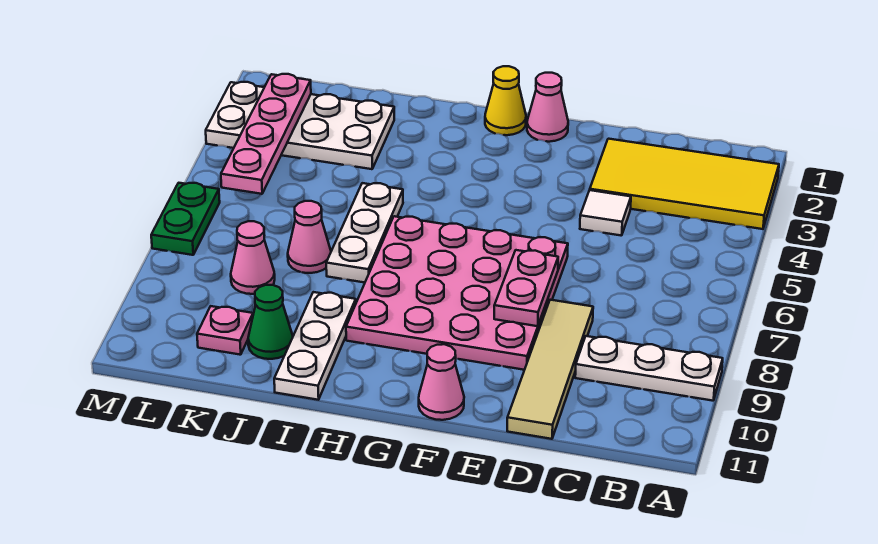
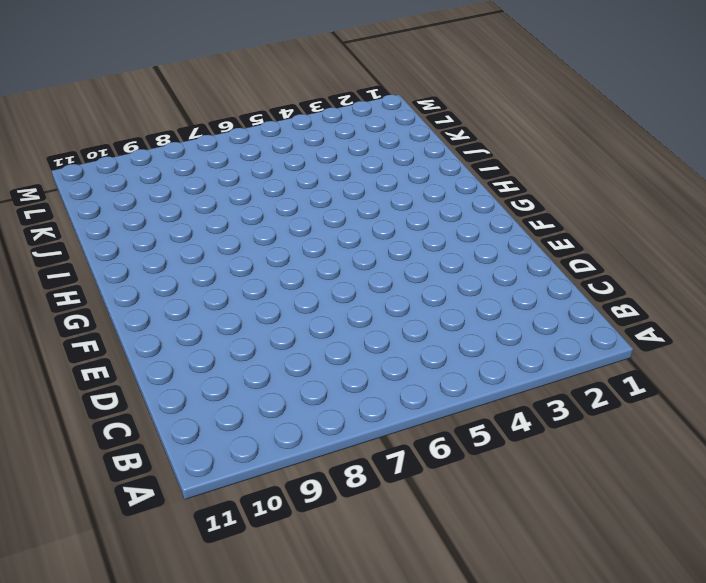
none -> yellow tile A2:D3 level 1
none -> white plate A9:C9 level 1
none -> white tile D4 level 1

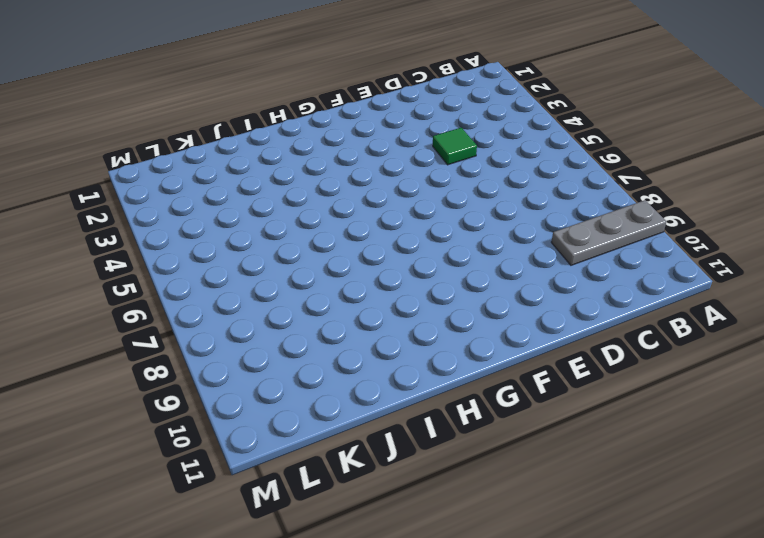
grey plate A9:C9 level 1 -> white plate A9:C9 level 1
green tile D4 level 1 -> white tile D4 level 1
none -> yellow tile A2:D3 level 1
none -> tan tile D8:D11 level 1
none -> pink plate E6:H9 level 1

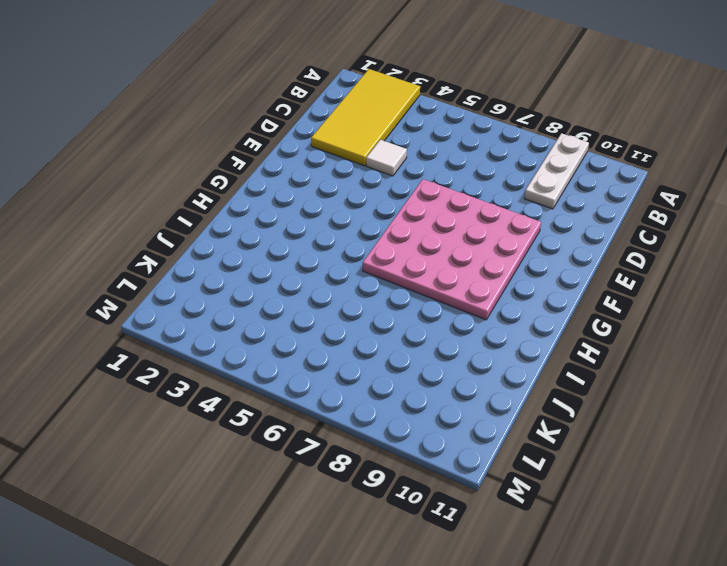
none -> tan tile D8:D11 level 1
none -> pink cone F1 level 1
none -> pink cone F11 level 1

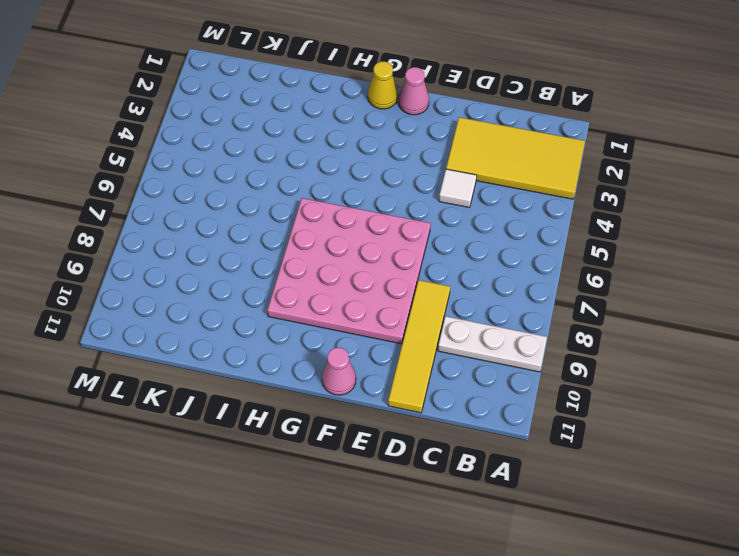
yellow tile D8:D11 level 1 -> tan tile D8:D11 level 1
none -> white plate I5:I7 level 1
none -> white plate I9:I11 level 1
none -> white plate J2:M3 level 1

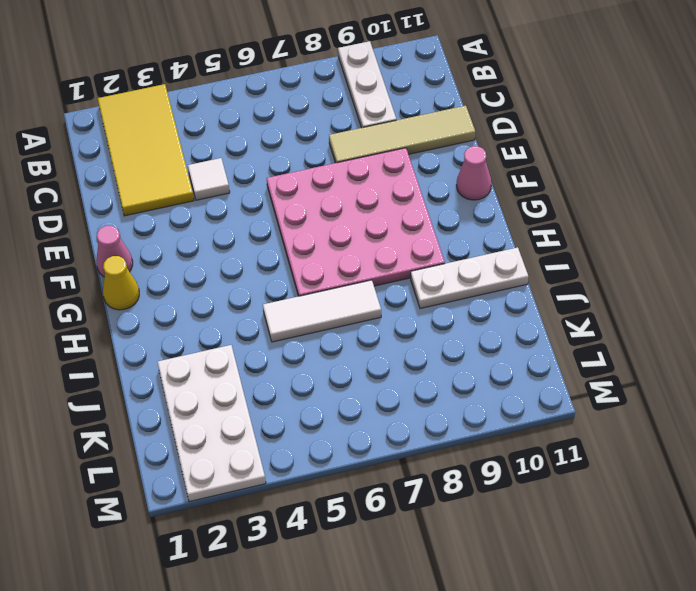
white tile I5:I7 level 1 -> white plate I5:I7 level 1
none -> pink cone J7 level 1
none -> green cone J10 level 1
none -> pink cone K8 level 1

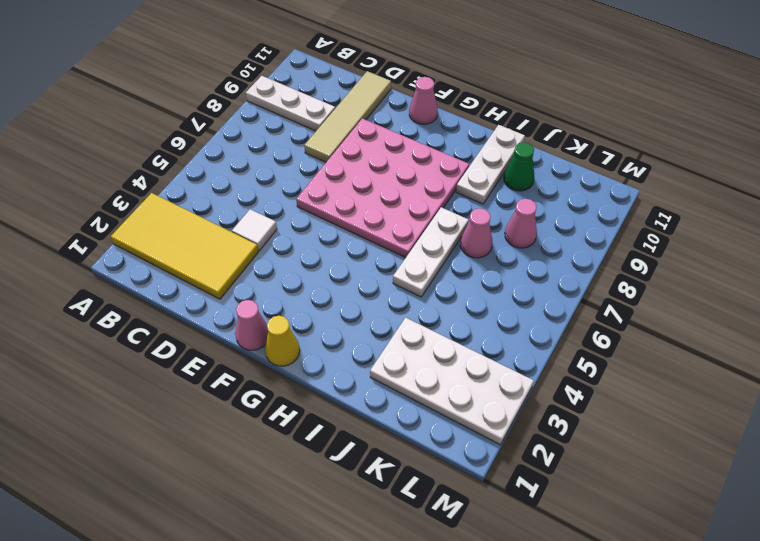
none -> pink plate K10 level 1
none -> green plate M6:M7 level 1
none -> pink plate E7:E8 level 2

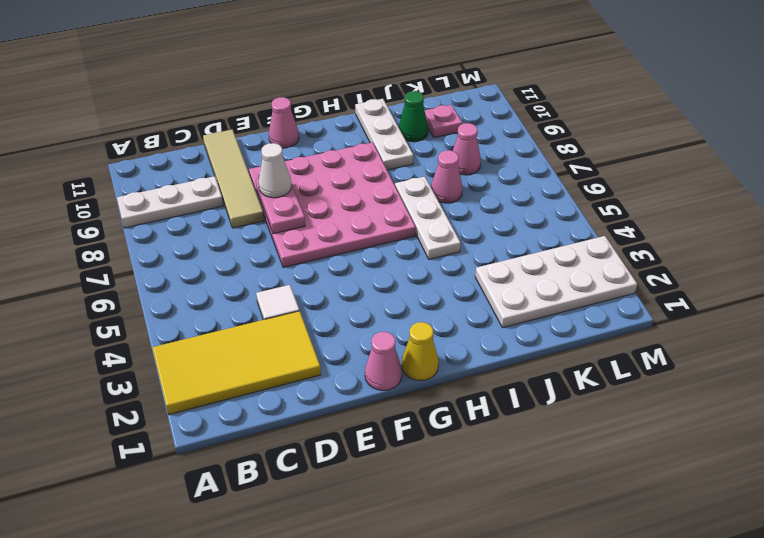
white cone E8 level 3 -> none
none -> green plate M6:M7 level 1
none -> pink plate L2:L5 level 2

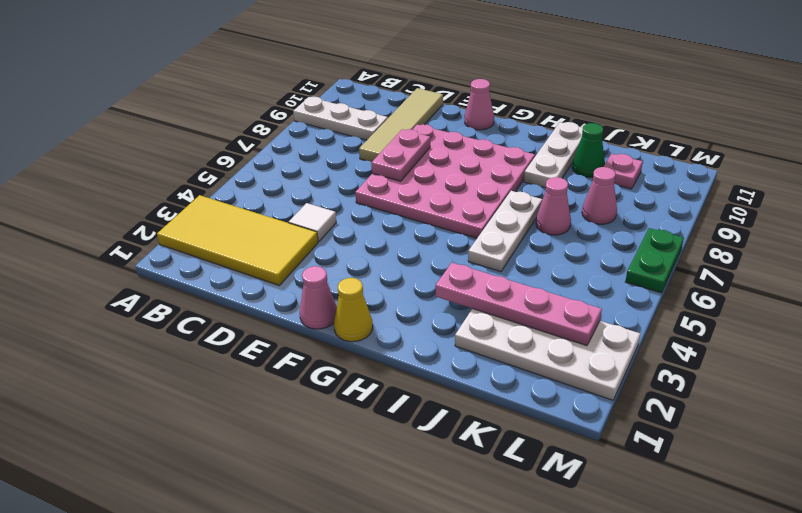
pink plate I3:L3 level 2 -> pink plate L2:L5 level 2

